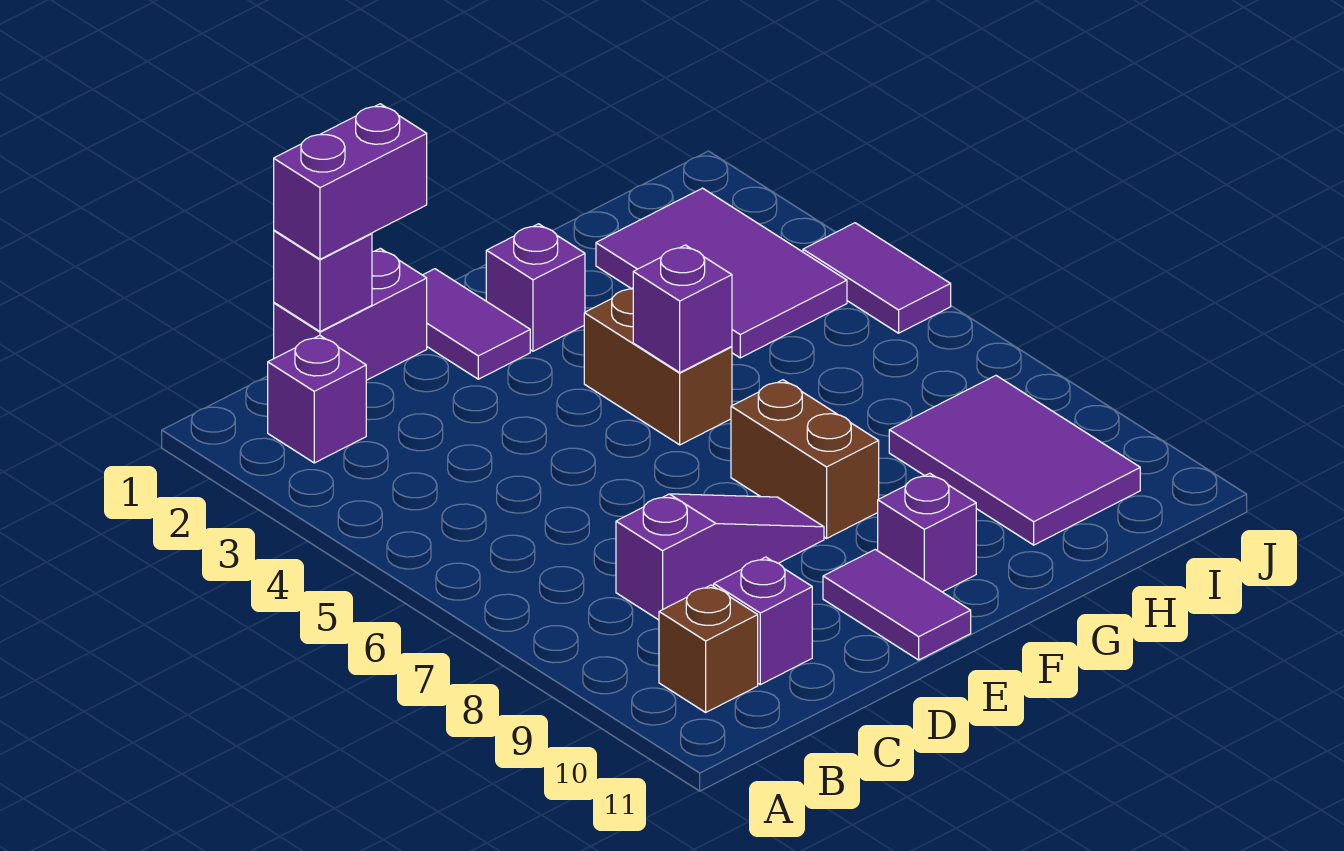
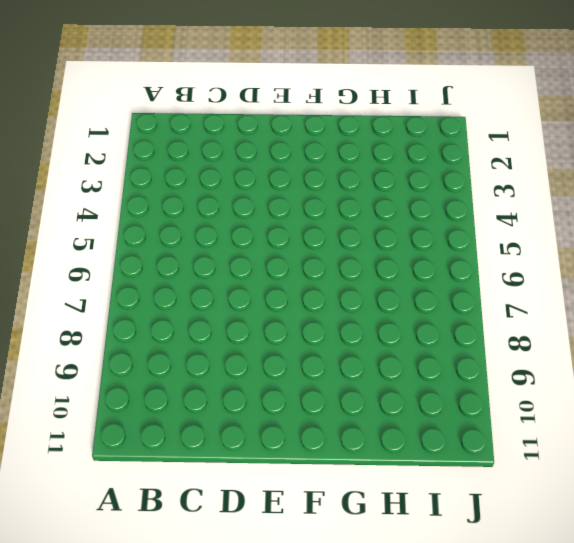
none -> purple brick B2 level 1
none -> brown brick B10 level 1
none -> purple brick C1:D1 level 1

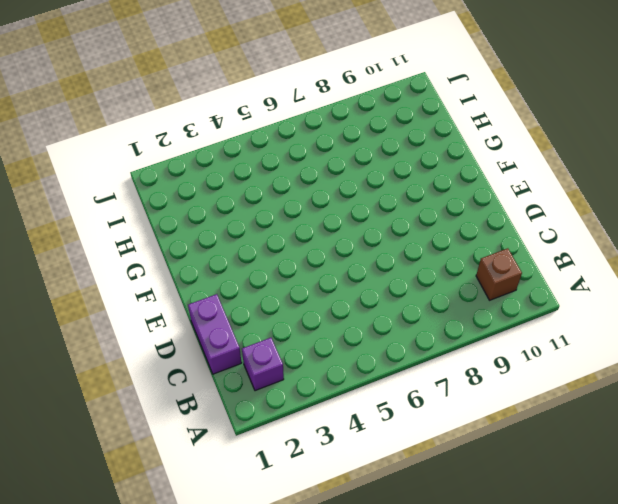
none -> purple slope C8:E8 level 1 top C
none -> purple brick C10 level 1
none -> purple tile E1:E2 level 1

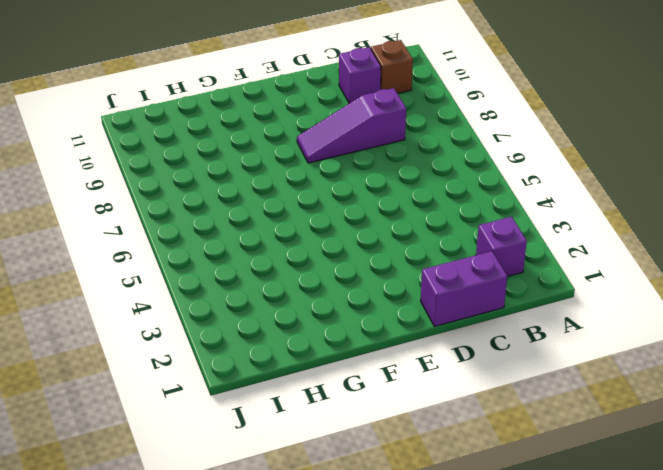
none -> purple tile E1:E2 level 1
none -> purple tile E10:E11 level 1
none -> purple brick F2 level 1

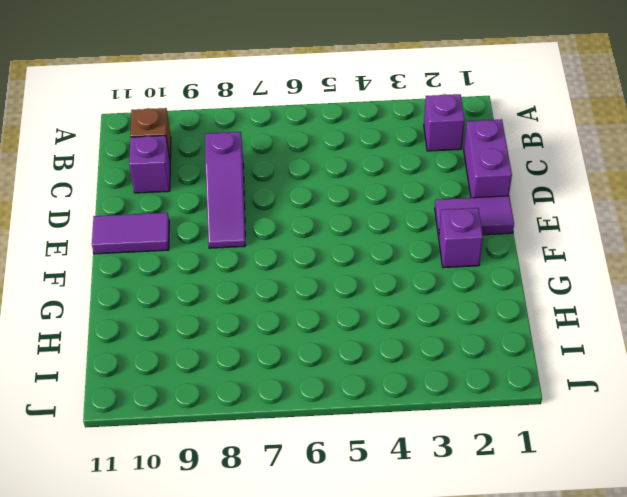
none -> brown brick F4:F5 level 1
none -> brown brick F7:F8 level 1
none -> purple brick F10 level 1

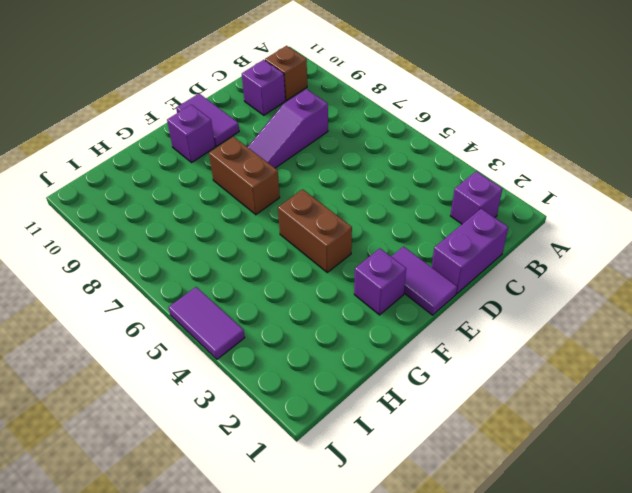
none -> purple tile H2:I4 level 1
none -> purple tile H8:I10 level 1
none -> purple brick C1 level 2

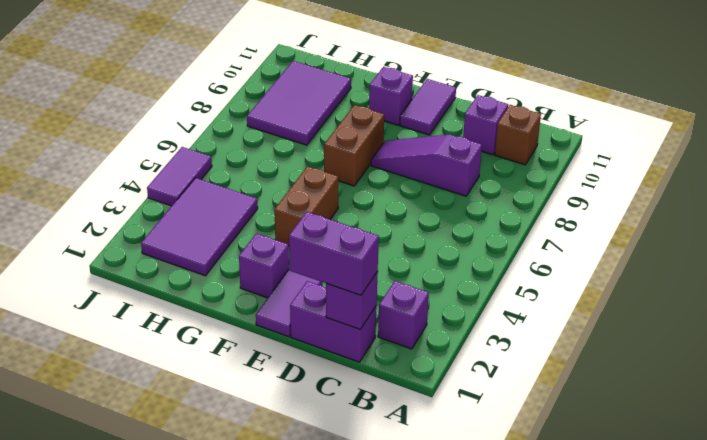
none -> purple brick F5 level 2

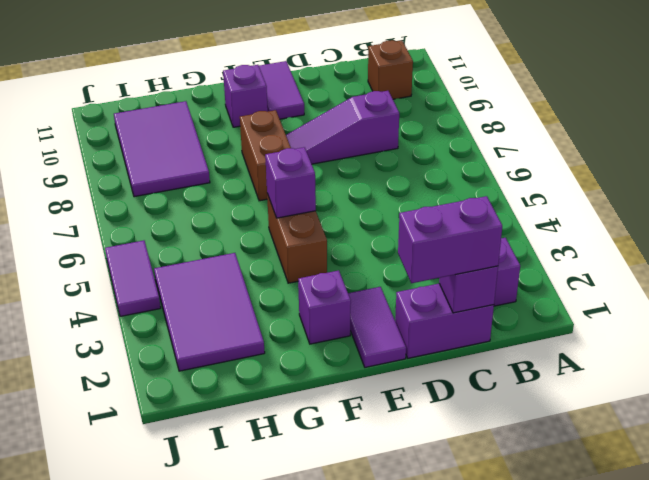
none -> purple brick C10 level 1

